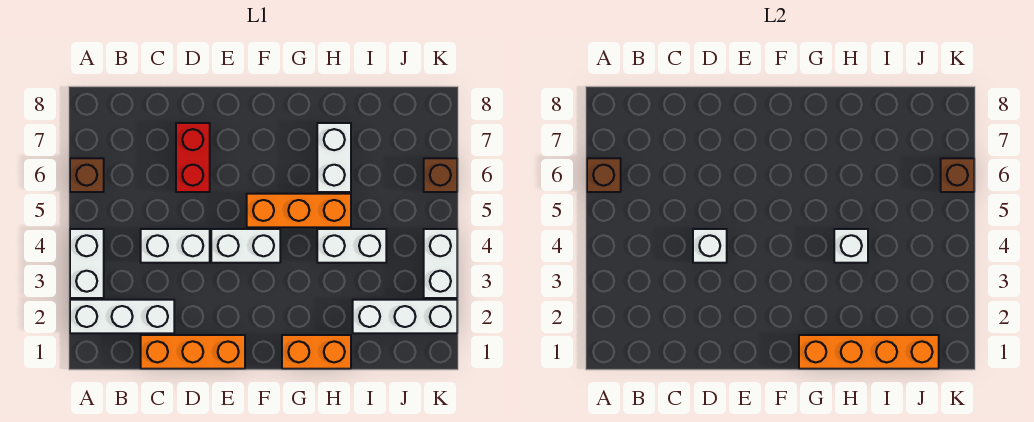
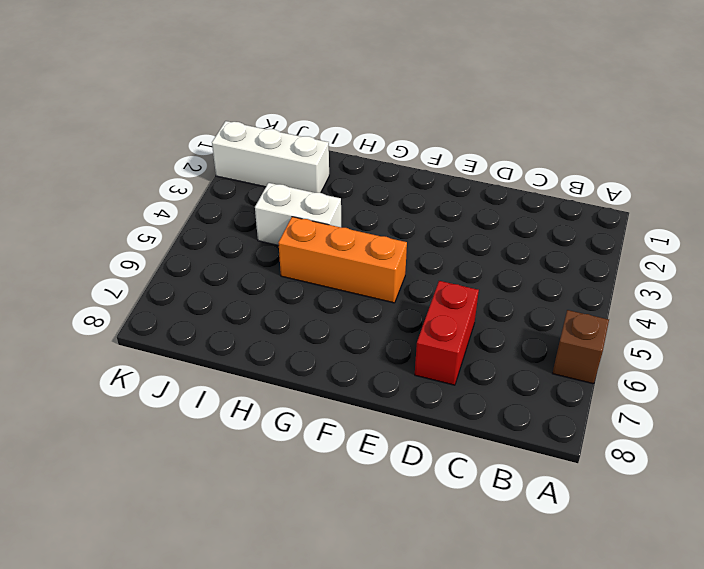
none -> white brick A2:C2 level 1
none -> white brick A3:A4 level 1
none -> orange brick C1:E1 level 1

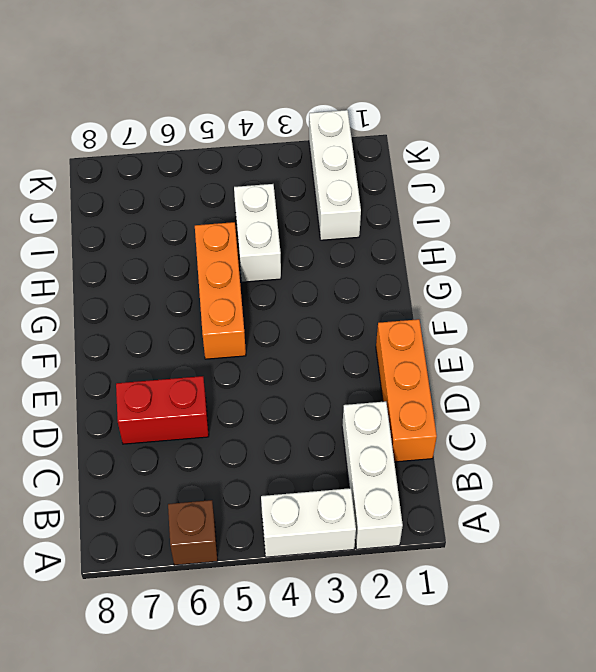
none -> white brick C4:D4 level 1
none -> white brick E4:F4 level 1
none -> orange brick G1:H1 level 1

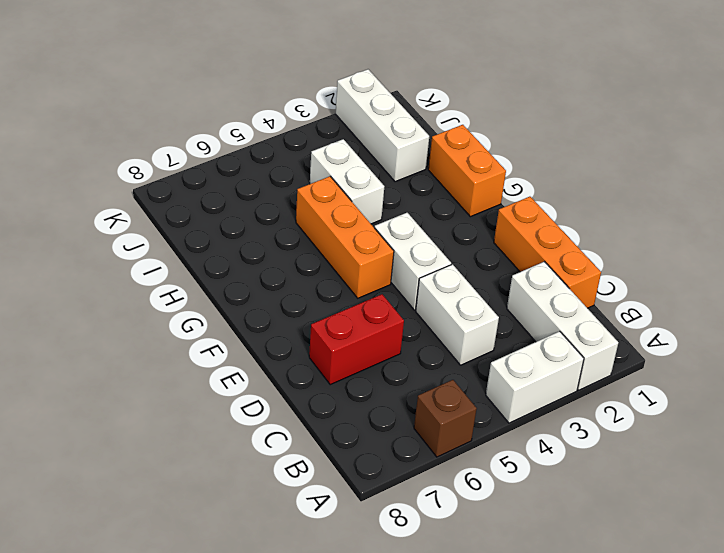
none -> white brick H6:H7 level 1
none -> white brick K3:K4 level 1
none -> brown brick K6 level 1

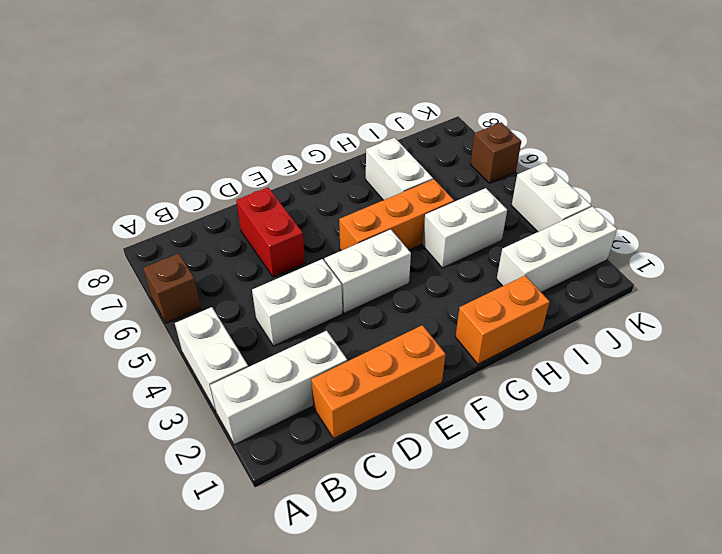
none -> brown brick A6 level 2
none -> white brick D4 level 2
none -> orange brick G1:J1 level 2

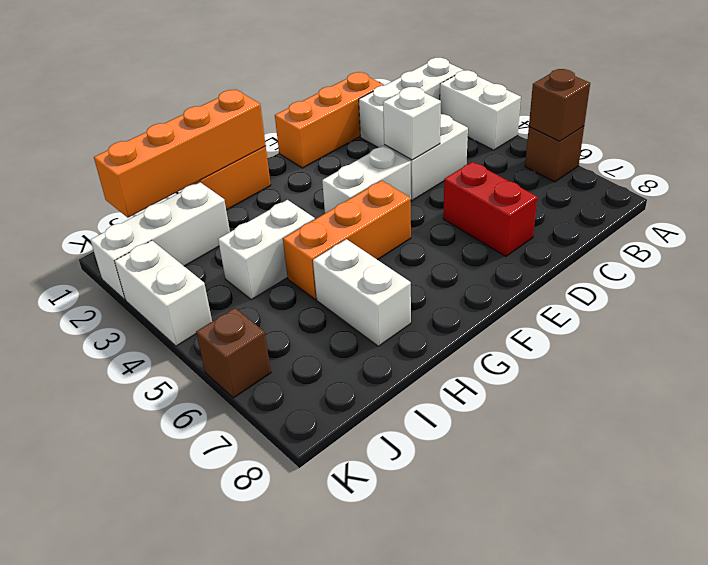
none -> white brick H4 level 2
none -> brown brick K6 level 2

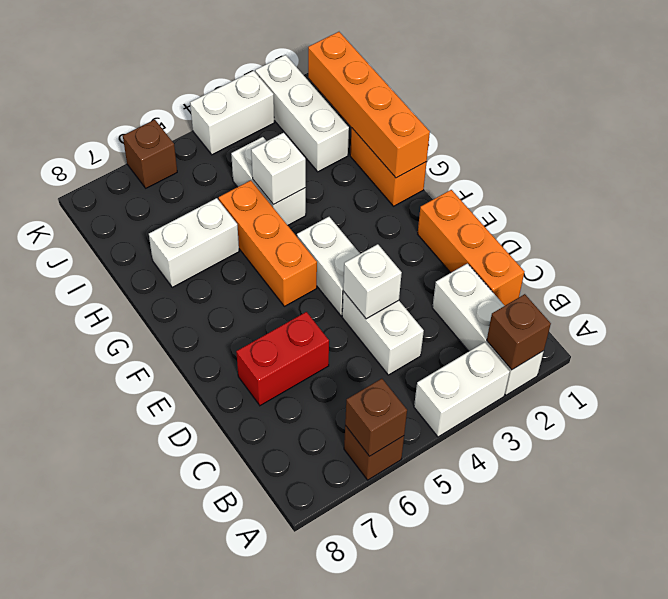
brown brick A2 level 2 -> brown brick K6 level 2

